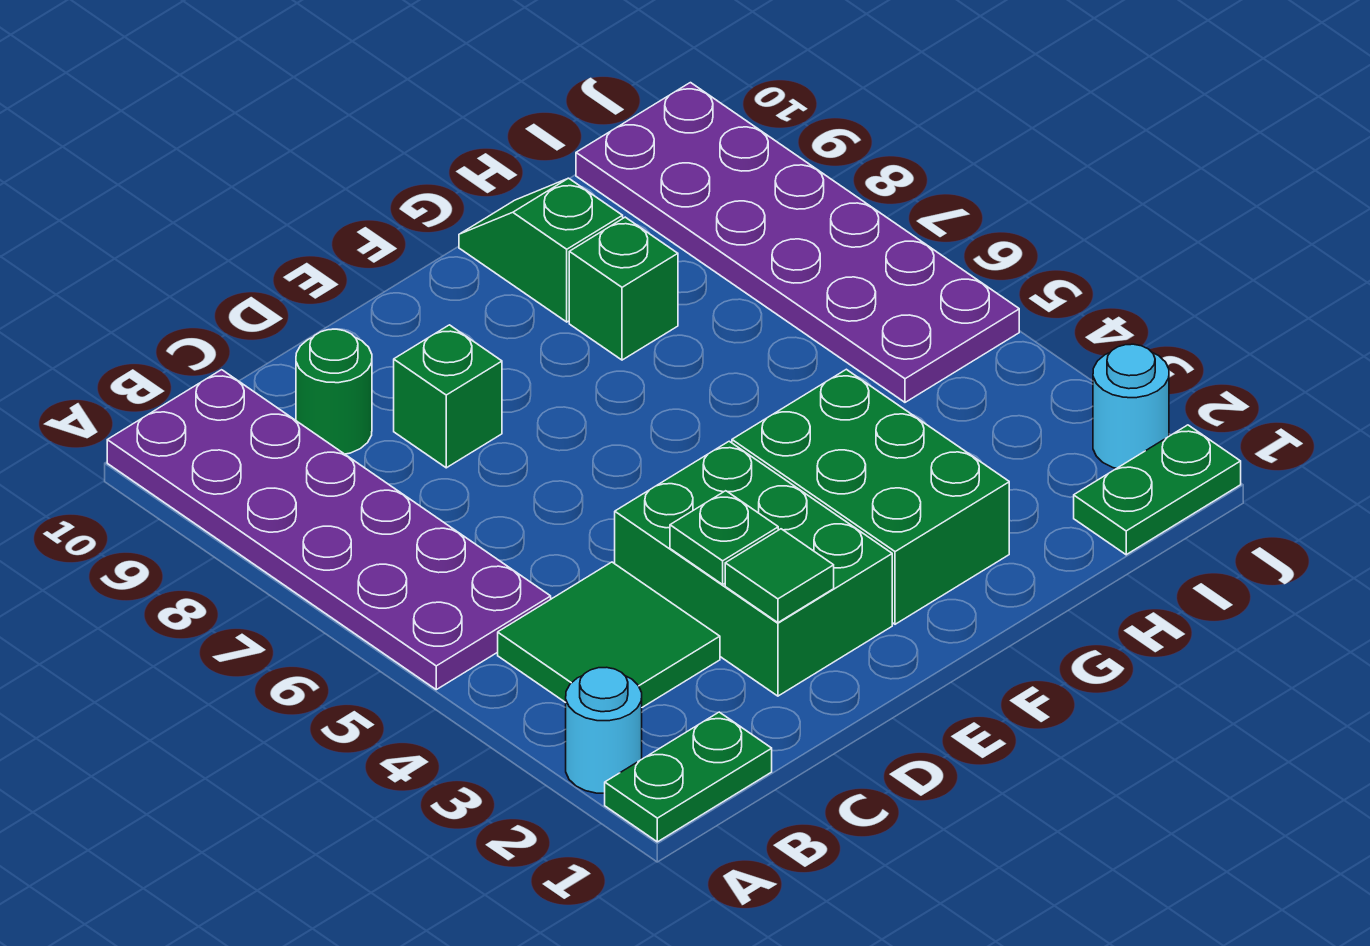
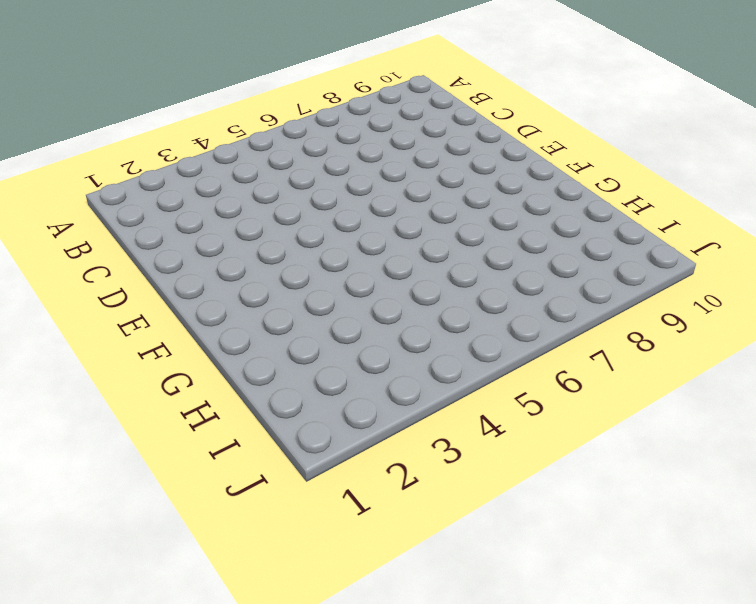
none -> green plate A1:B1 level 1
none -> cyan round brick A2 level 1
none -> purple plate A5:B10 level 1

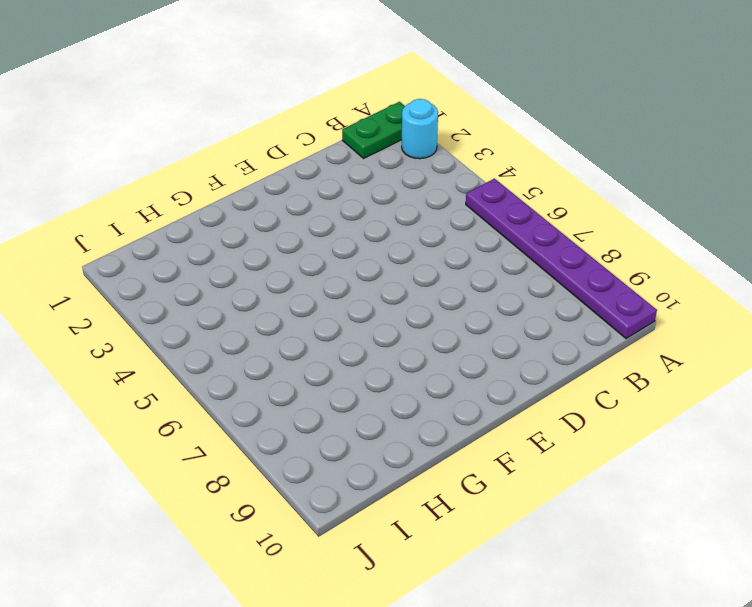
purple plate A5:A10 level 1 -> purple plate A5:B10 level 1
none -> green tile B3:C4 level 1
none -> green round brick C9 level 1
none -> green brick D2:E4 level 1

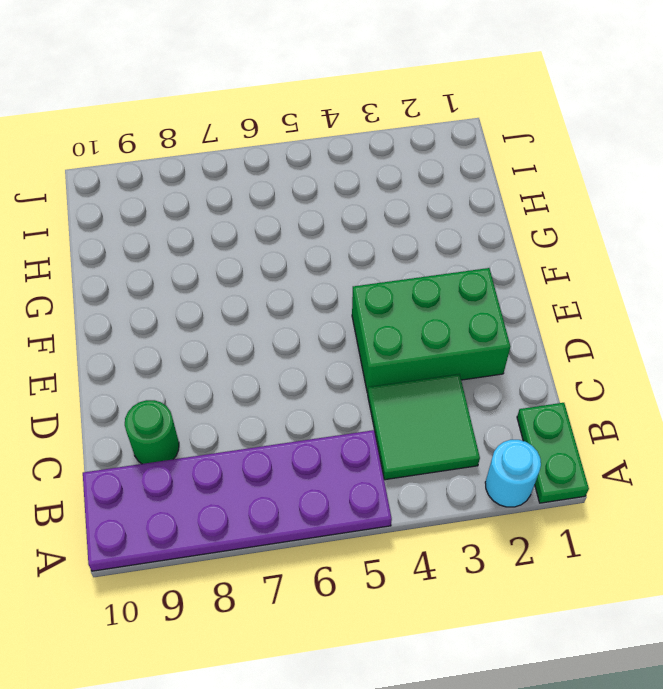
none -> green brick D8 level 1
none -> green brick F2:G4 level 1
none -> green brick G8 level 1

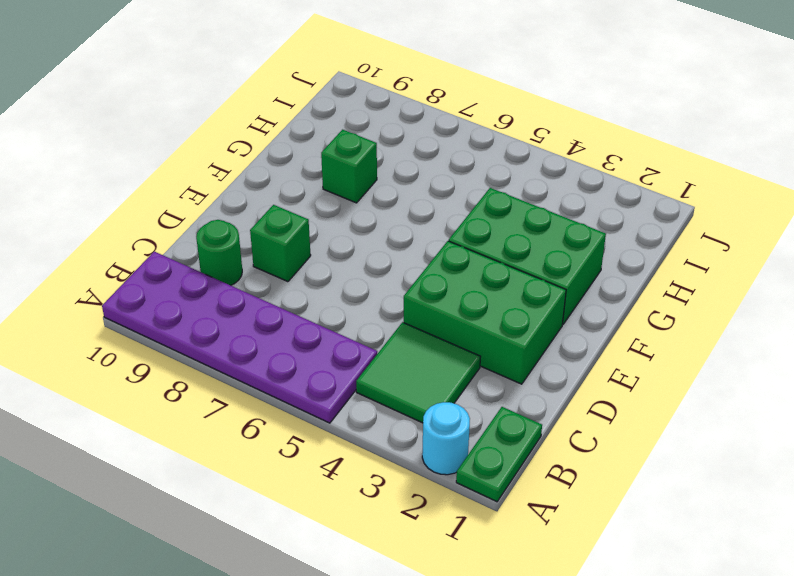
none -> green slope G9:G10 level 1 top 9
none -> green plate I1:J1 level 1
none -> purple plate I5:J10 level 1

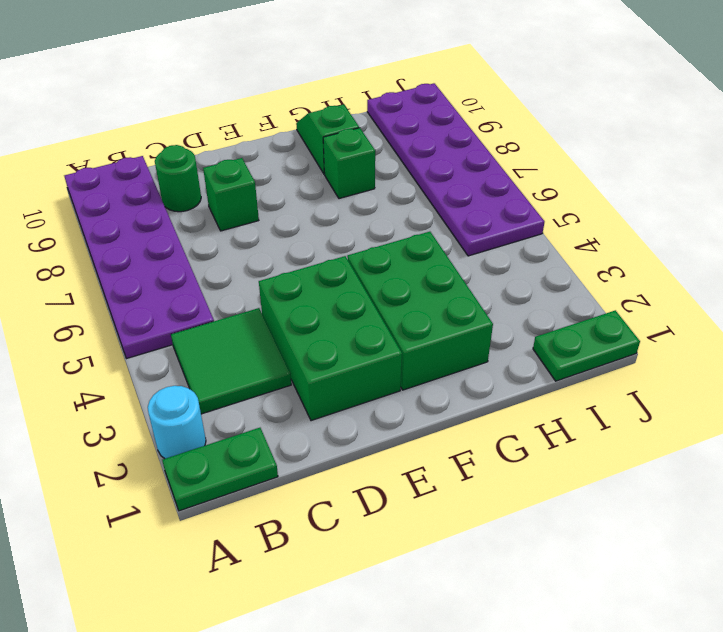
none -> cyan round brick J2 level 1
none -> green tile D2 level 2
none -> green plate D3 level 2

